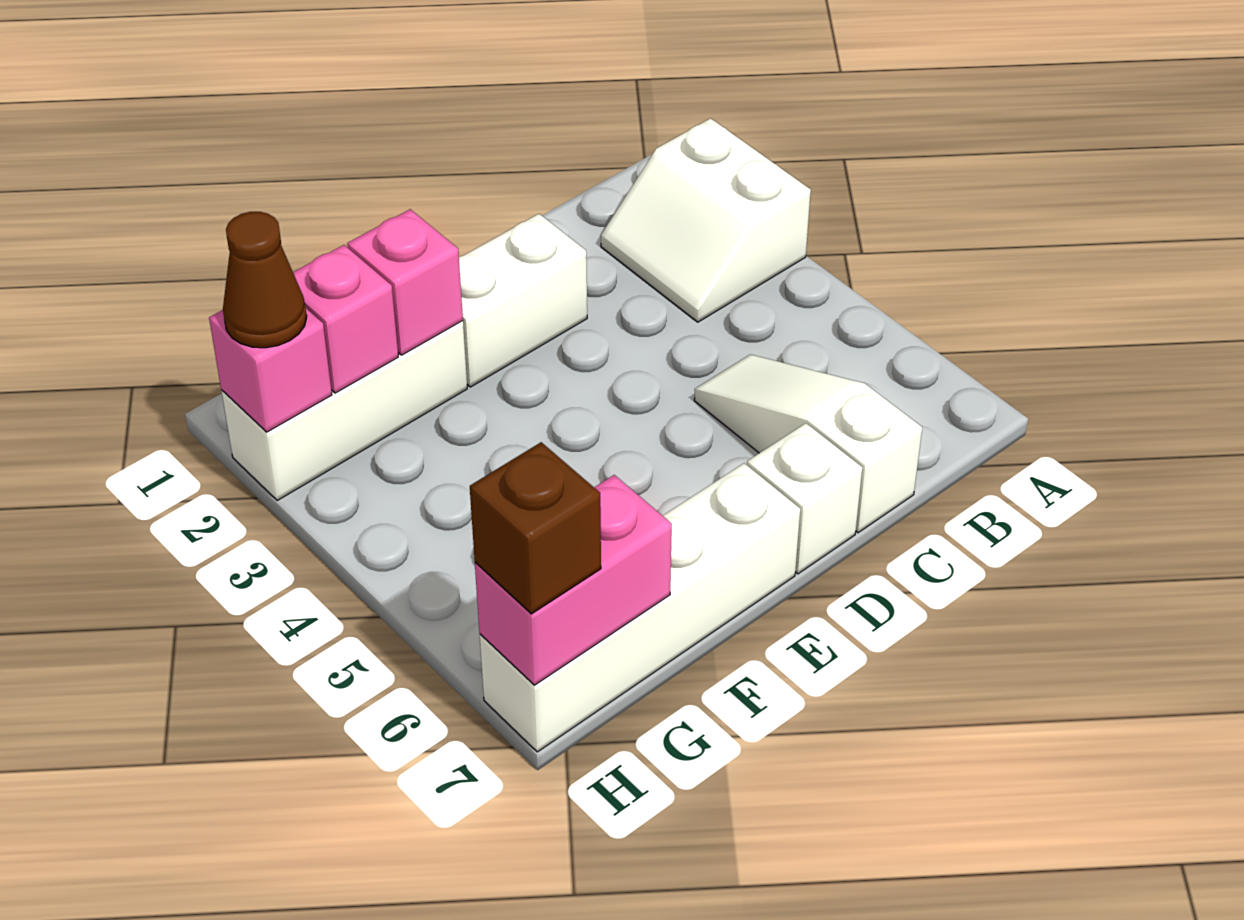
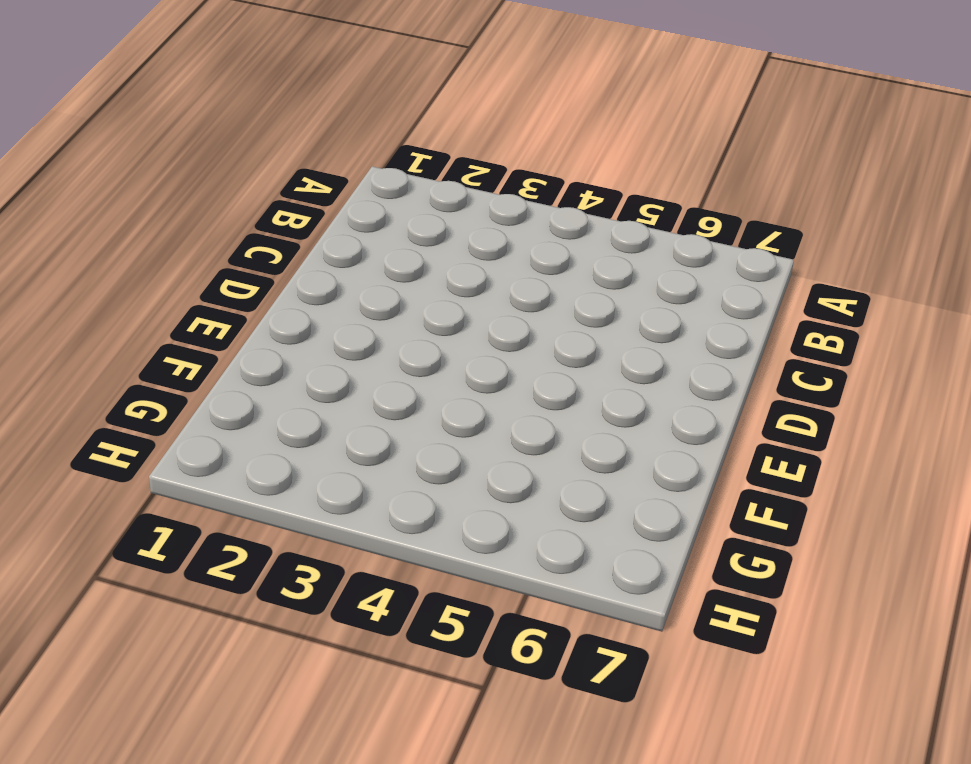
none -> white slope A2:B3 level 1 top A
none -> white slope C5:C7 level 1 top 7
none -> white brick D2:E2 level 1

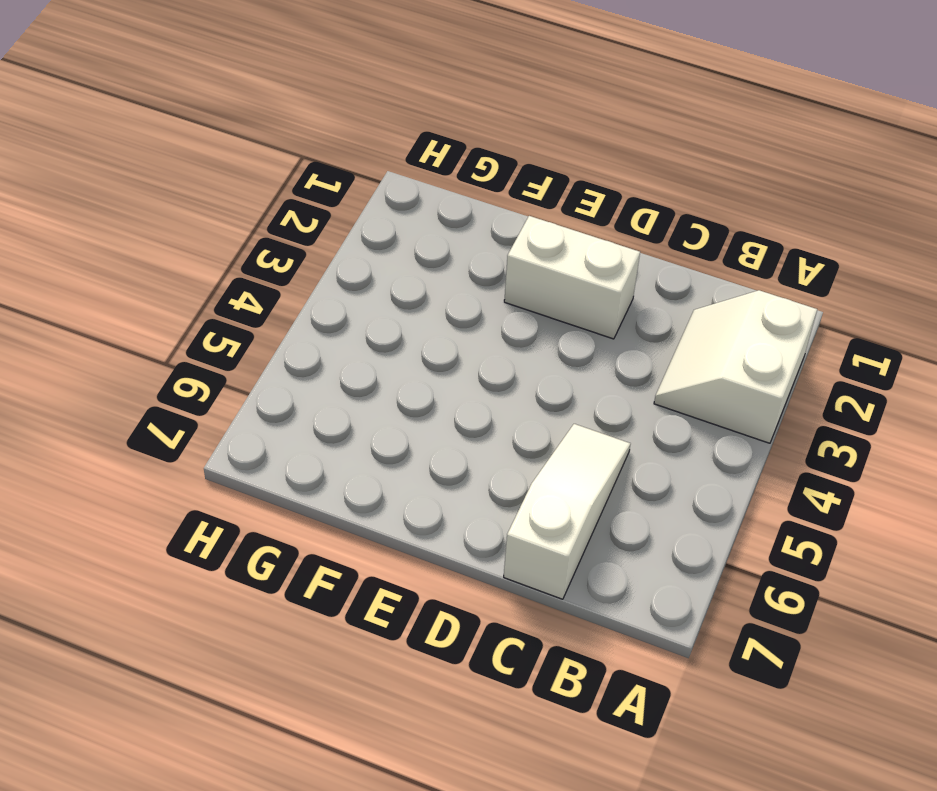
none -> white brick D7 level 1
none -> white brick E7:H7 level 1
none -> white brick F2:H2 level 1

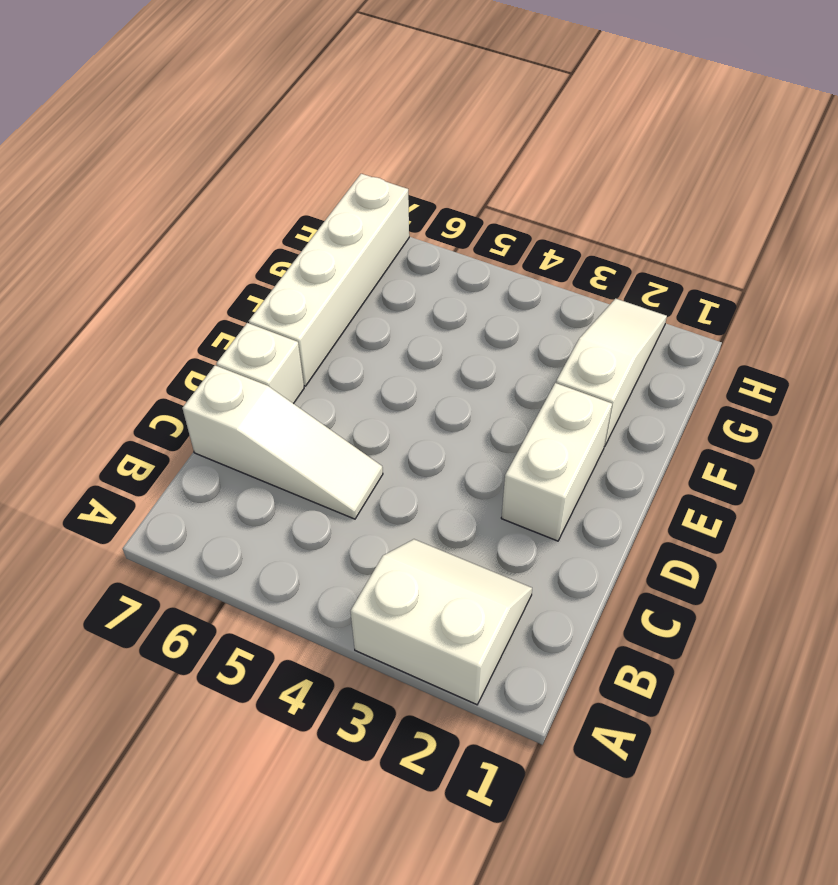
white slope F2:H2 level 1 top F -> white brick F2:H2 level 1
none -> pink brick F2 level 2
none -> pink brick G2 level 2
none -> pink brick G7:H7 level 2

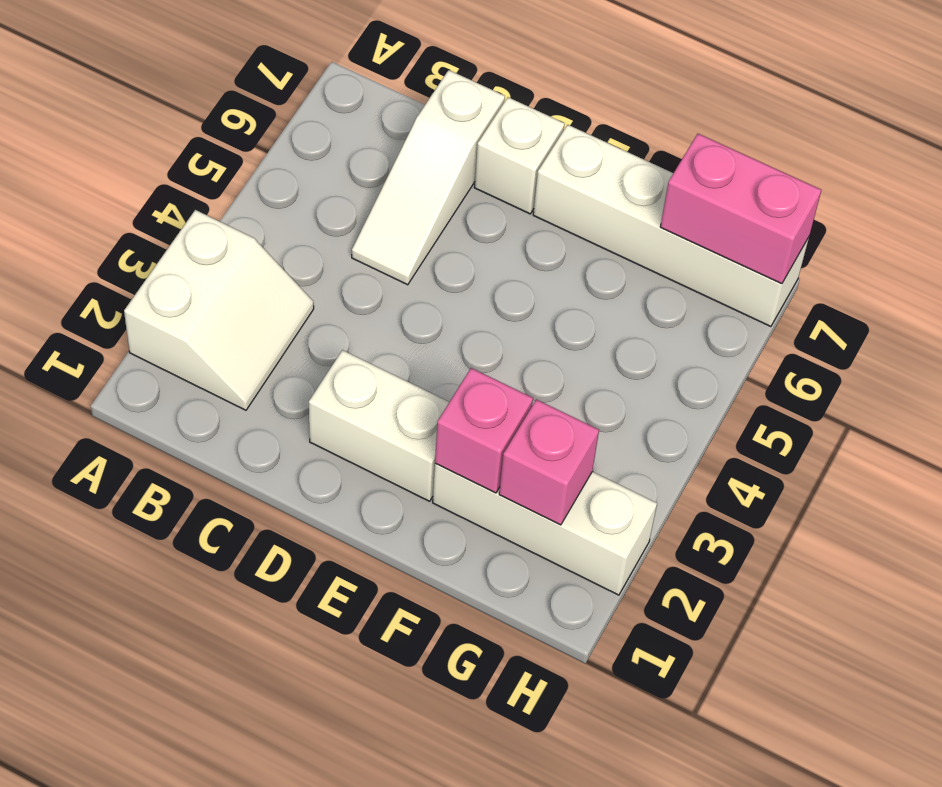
none -> pink brick H2 level 2
none -> brown cone H2 level 3
none -> brown brick H7 level 3

